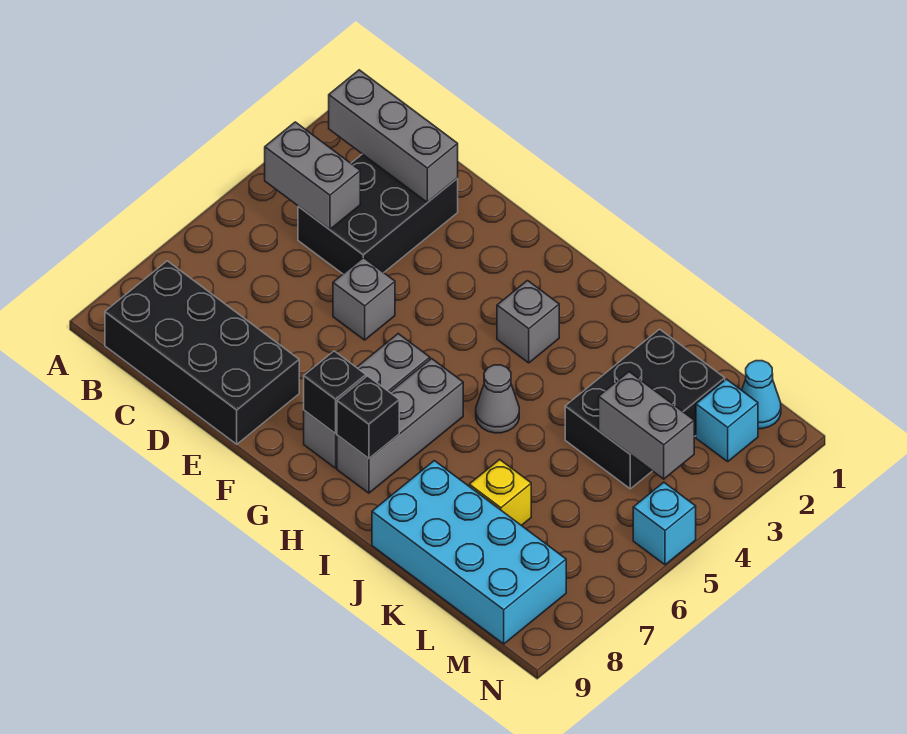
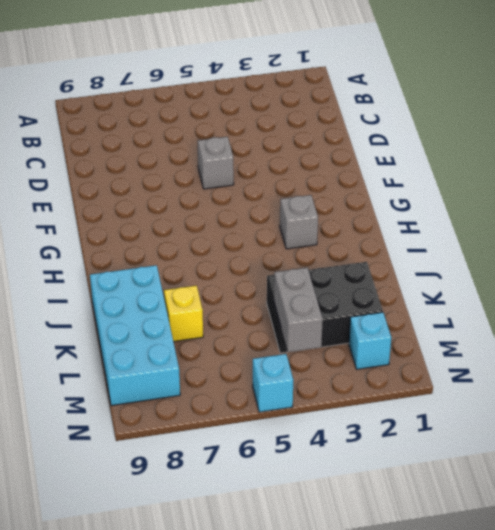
none -> black brick B8:E9 level 1
none -> black brick C2:D4 level 1
none -> grey brick G6:G8 level 1

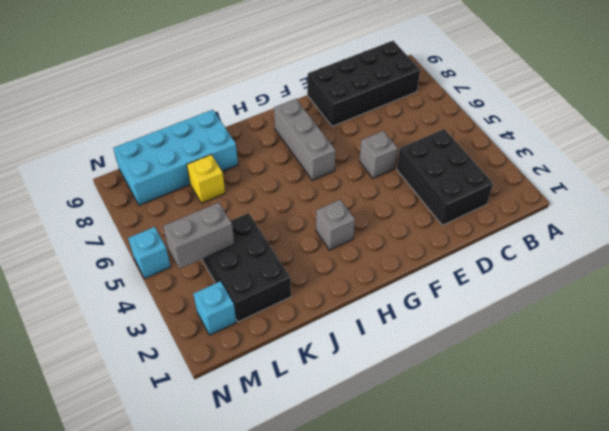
none -> grey brick H6:H8 level 1
none -> grey cone I5 level 1
none -> cyan cone M1 level 1

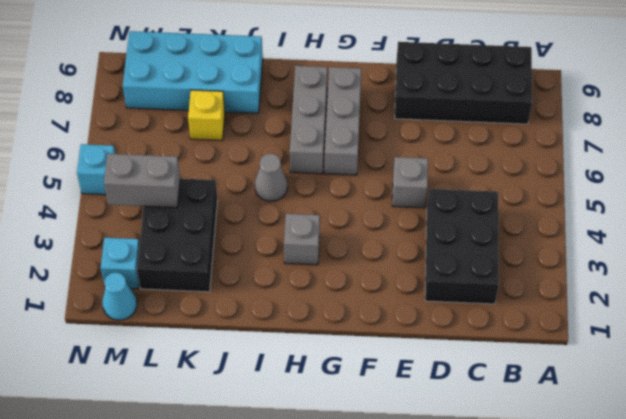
none -> grey brick B2:D2 level 2
none -> grey brick B4:C4 level 2
none -> black brick G8 level 2

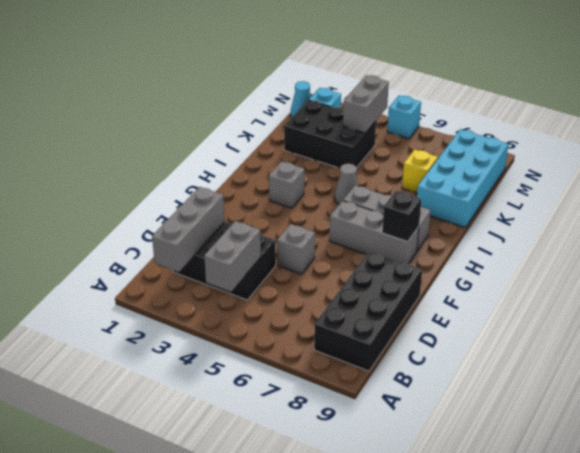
none -> black brick H8 level 2

